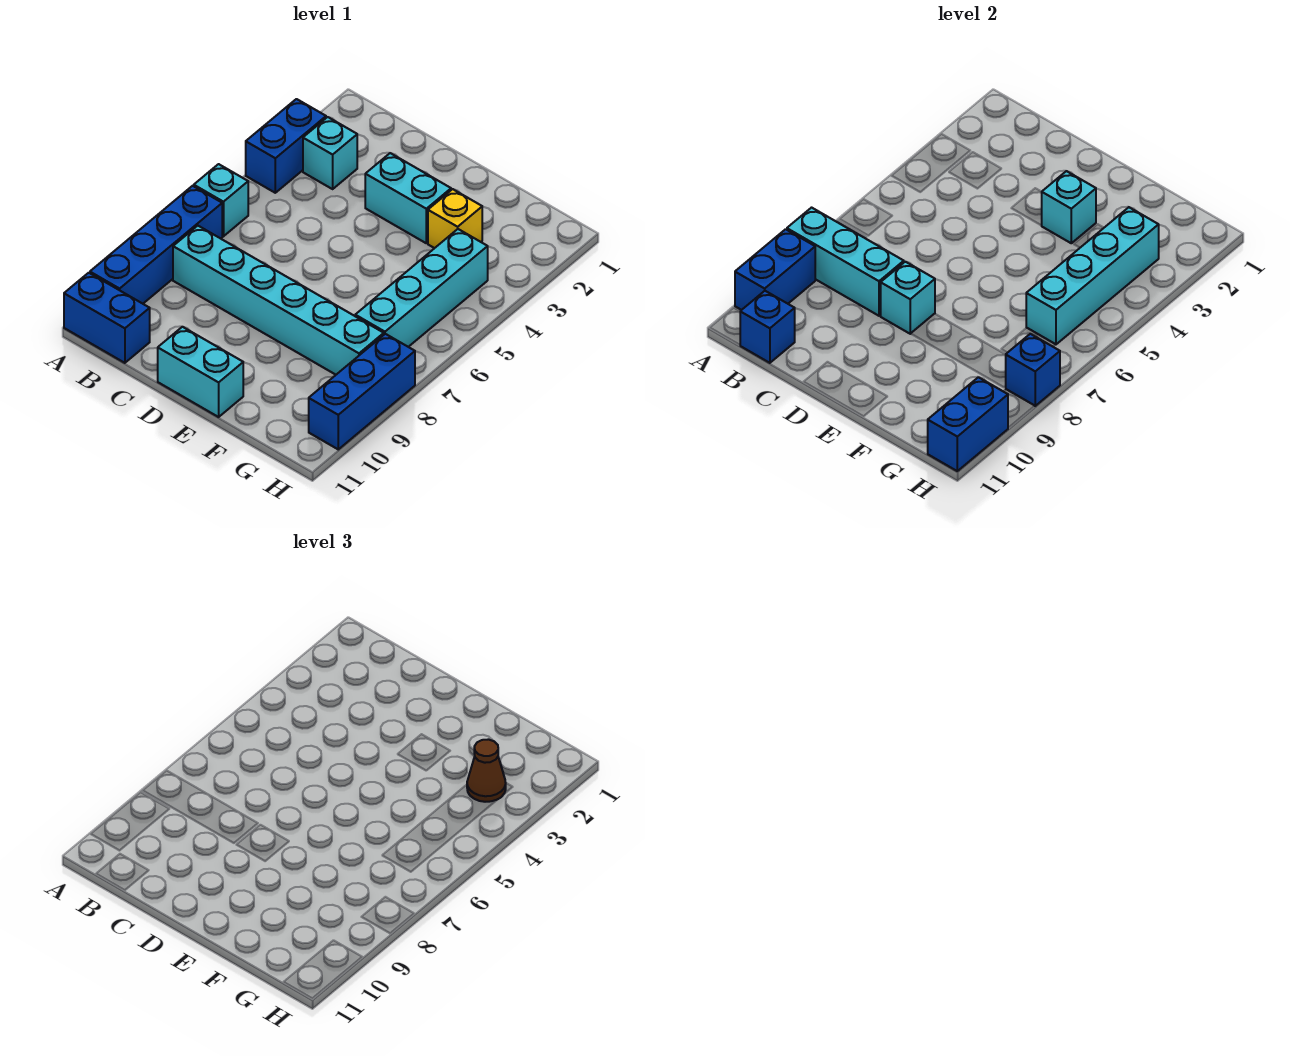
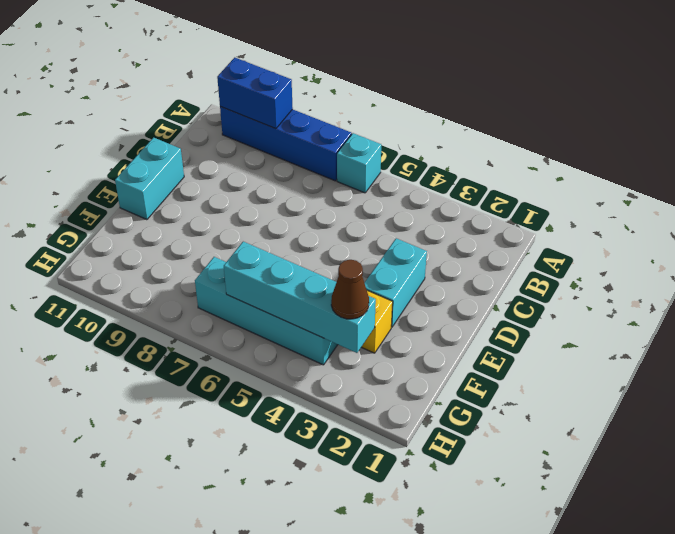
none -> blue brick A3:A4 level 1
none -> blue brick A11:B11 level 1
none -> cyan brick B3 level 1

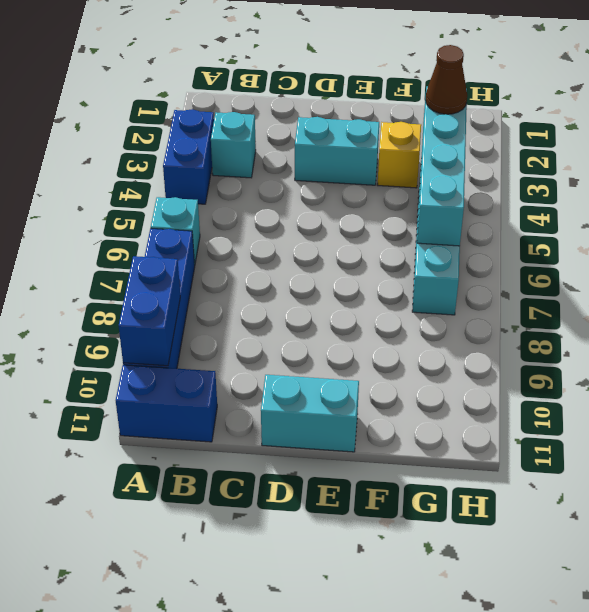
none -> cyan brick B8:G8 level 1
none -> blue brick H8:H10 level 1
none -> cyan brick A8:C8 level 2

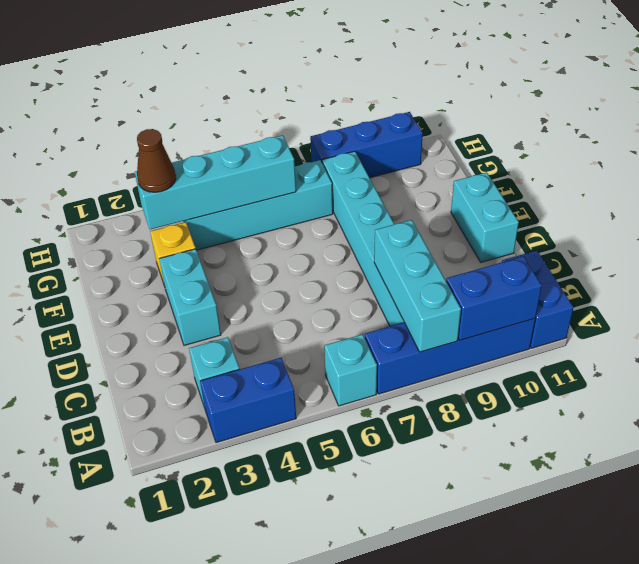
none -> blue brick B11 level 2
none -> cyan brick D8 level 2
none -> cyan brick E3 level 2

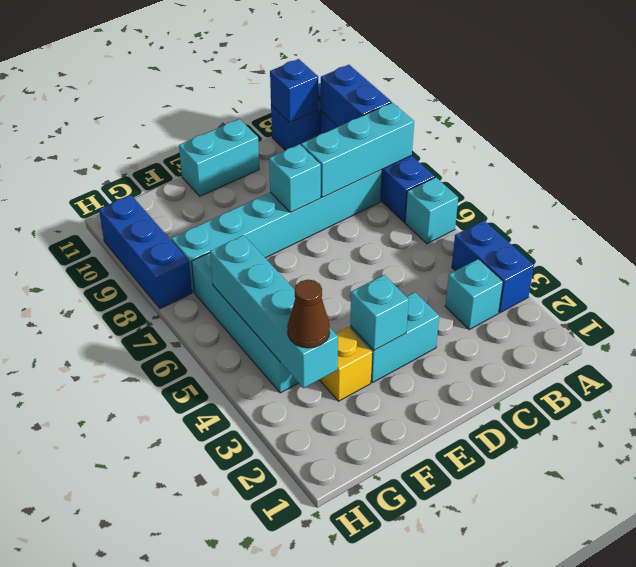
none -> blue brick H8 level 2
none -> blue brick H10:H11 level 2

